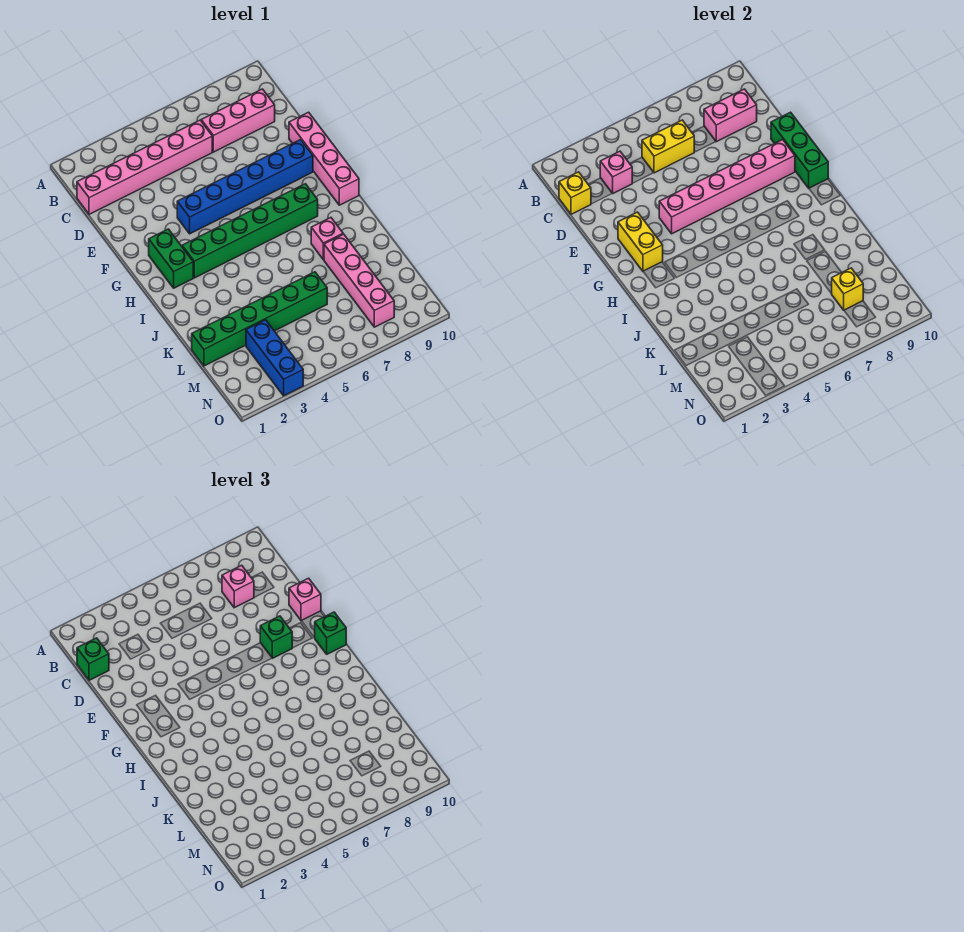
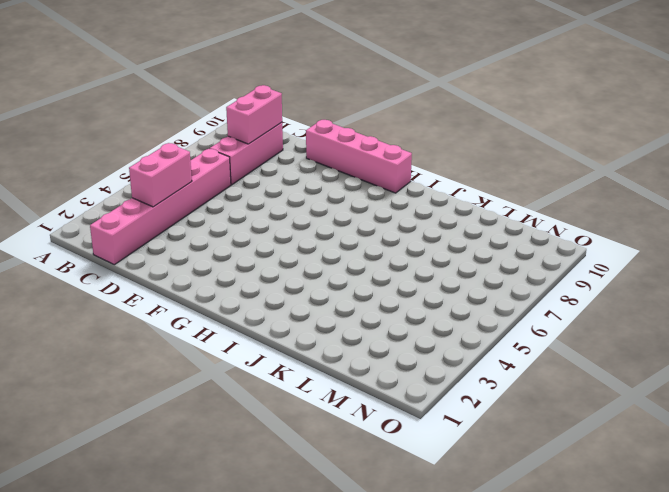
pink brick C3:C4 level 2 -> pink brick C3 level 2
none -> blue brick F4:F9 level 1
none -> green brick G2:H2 level 1
none -> green brick H3:H8 level 1

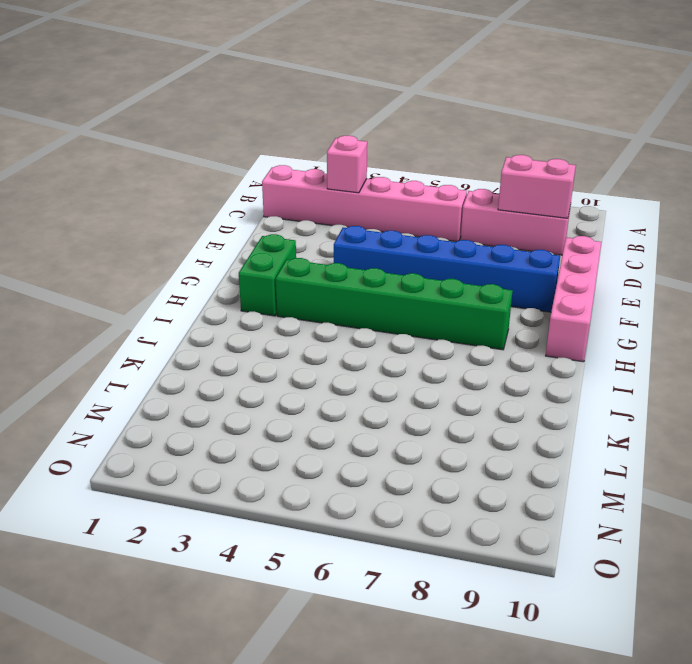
none -> pink brick J8 level 1
none -> pink brick K8:N8 level 1
none -> green brick L1:L6 level 1

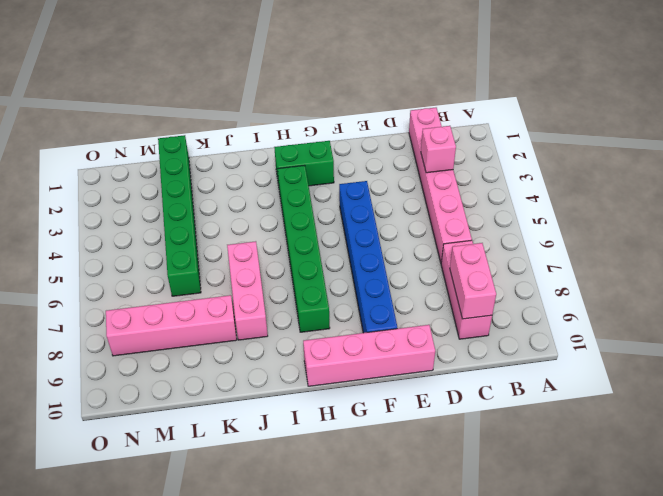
pink brick J6:J8 level 1 -> pink brick J8 level 1
none -> blue brick M3:O3 level 1
none -> yellow brick C1 level 2
none -> yellow brick C5:C6 level 2

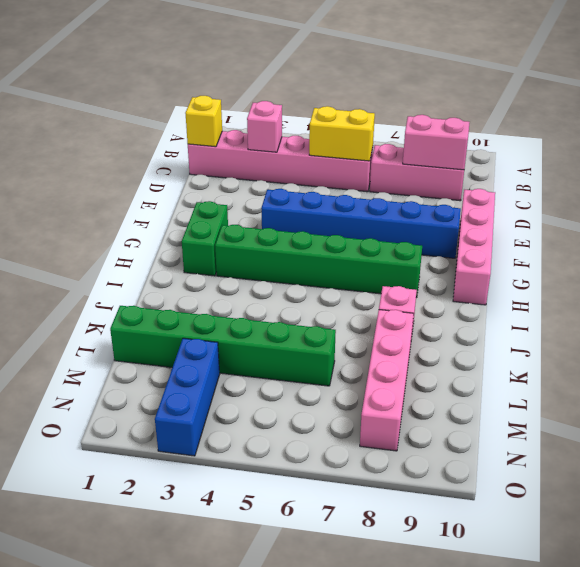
none -> green brick E10:G10 level 2
none -> yellow brick F2:G2 level 2
none -> pink brick F4:F9 level 2

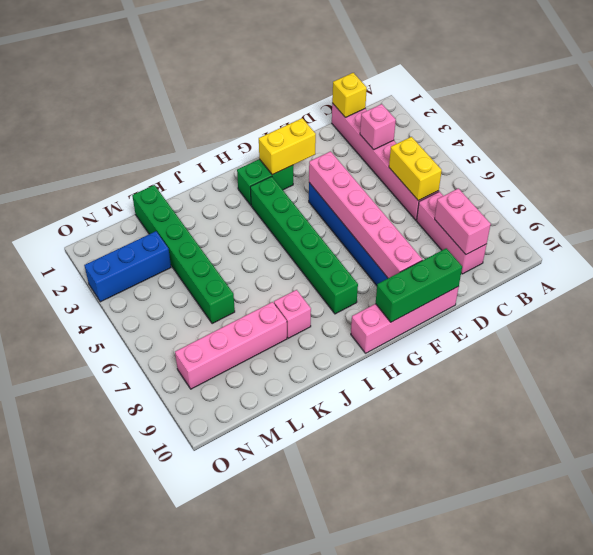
none -> yellow brick M8 level 2
none -> green brick C1 level 3
none -> pink brick C8 level 3

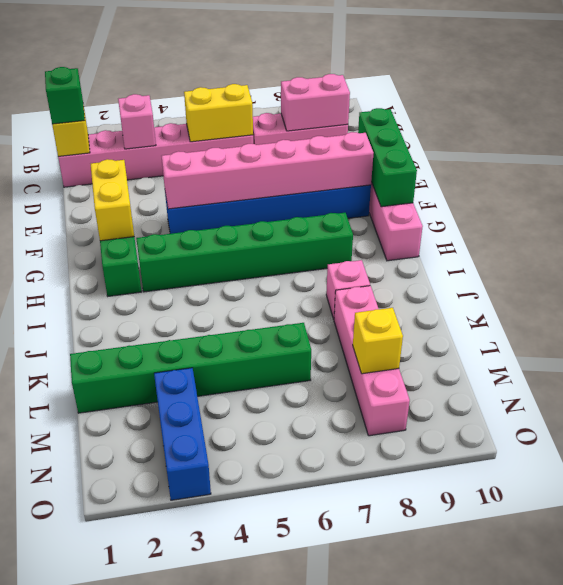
none -> pink brick C8 level 3
none -> pink brick E10 level 3
none -> green brick F8 level 3

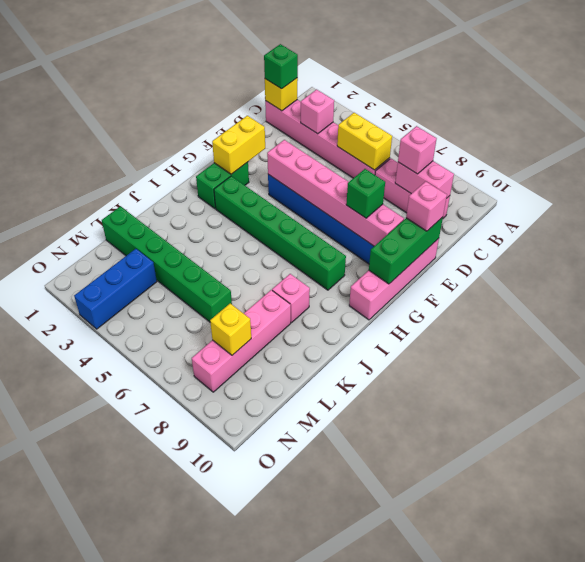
none -> green brick G10 level 3

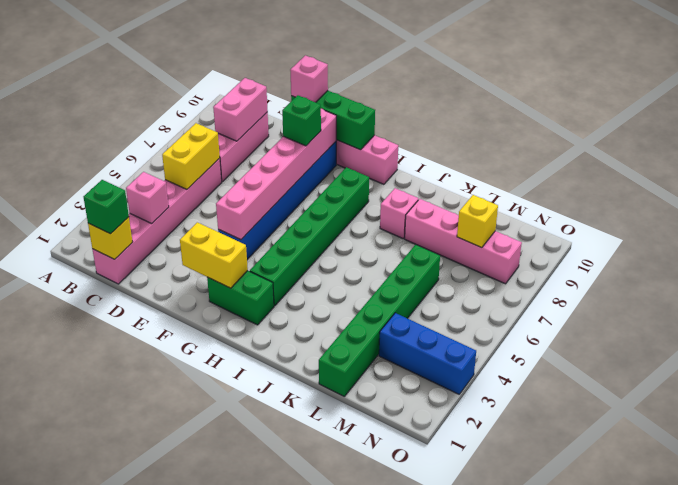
none -> pink brick C8 level 3
none -> green brick G10 level 3

